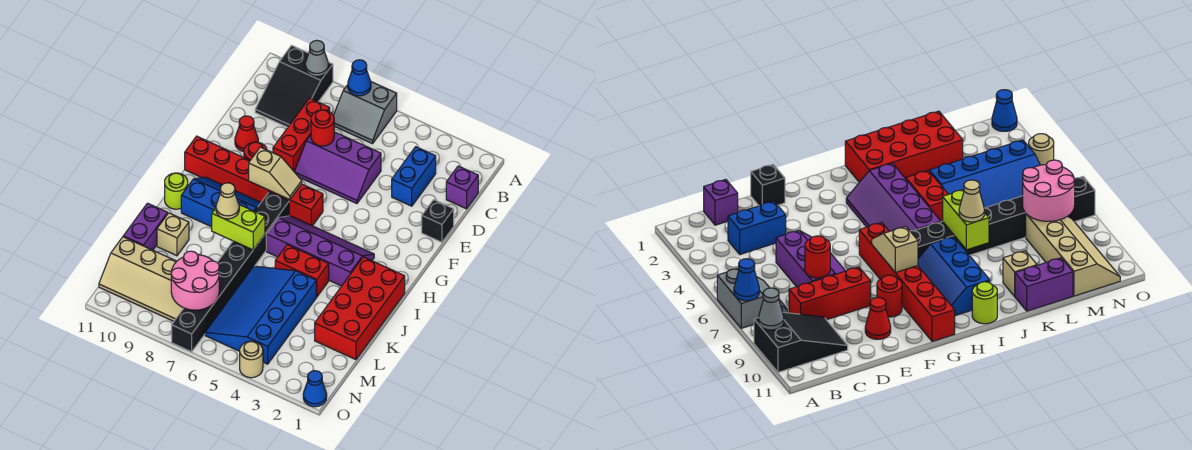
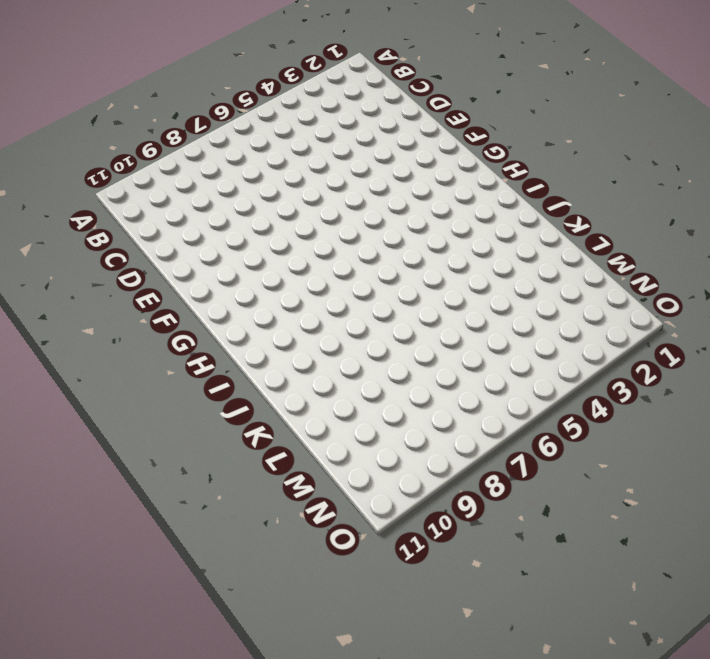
none -> grey slope A6:B7 level 1 top A
none -> black slope A9:C10 level 1 top A
none -> purple brick C1 level 1

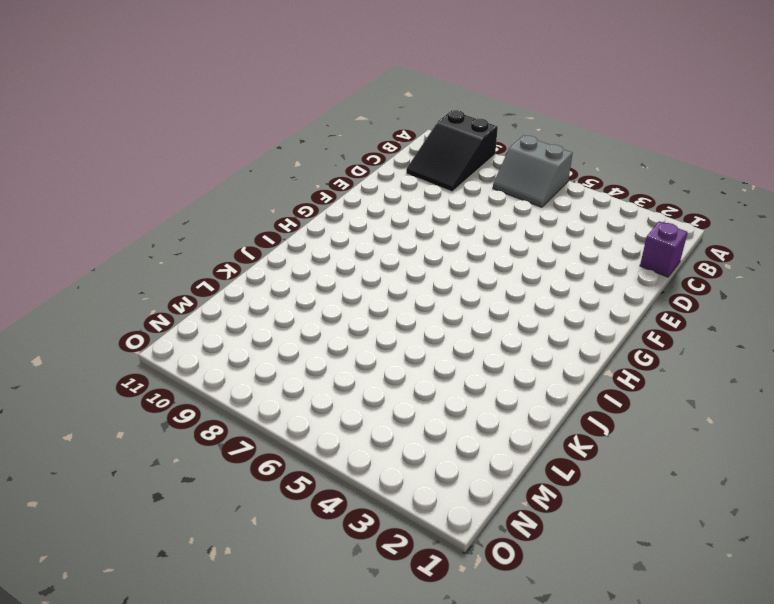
none -> blue brick C3:D3 level 1
none -> red brick C8:E8 level 1
none -> purple slope D5:E7 level 1 top D

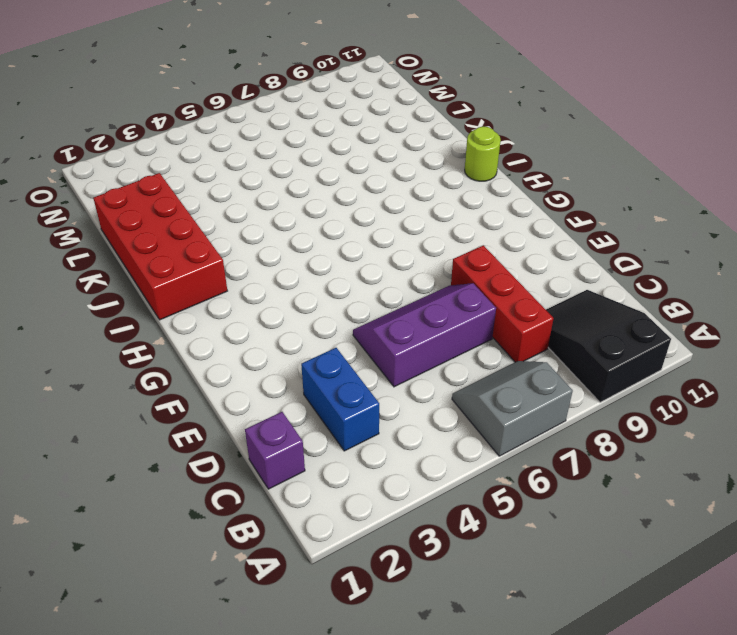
none -> black brick E1 level 1
none -> red cone E10 level 1
none -> red round brick F9 level 1

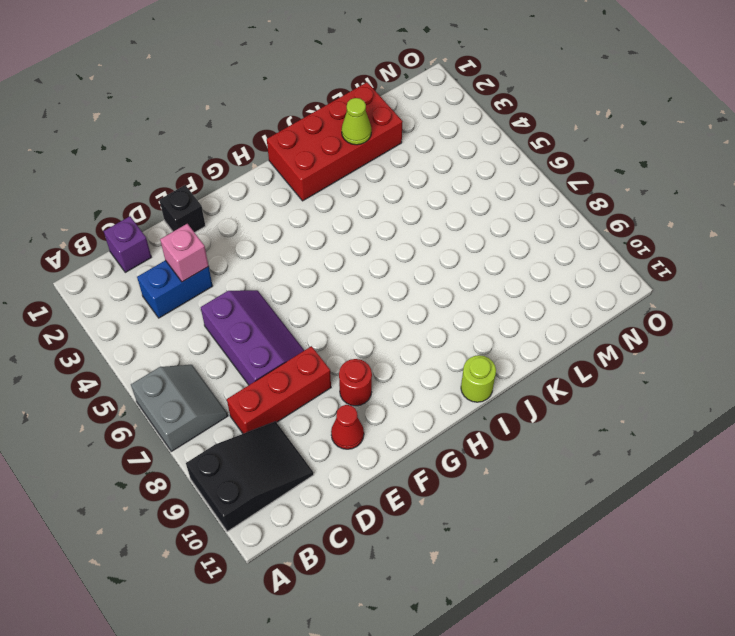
pink brick D3 level 2 -> none
lime cone K2 level 2 -> none
none -> red brick G6:G11 level 1
none -> purple slope H3:I6 level 1 top I
none -> black brick H7:O7 level 1

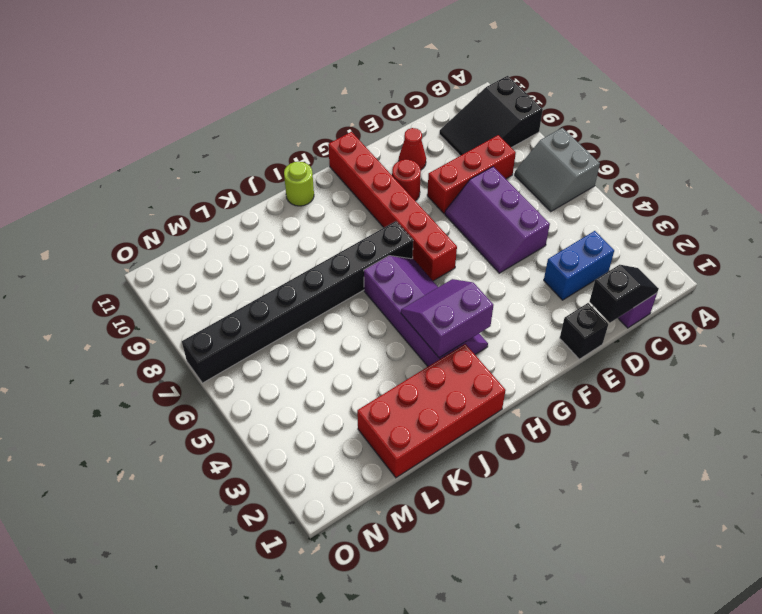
black slope C1:D1 level 2 top D -> none
purple slope H3:I4 level 2 top 3 -> none
none -> blue slope H8:I10 level 1 top I
none -> red brick J4:J5 level 1
none -> blue slope K4:N6 level 1 top 4

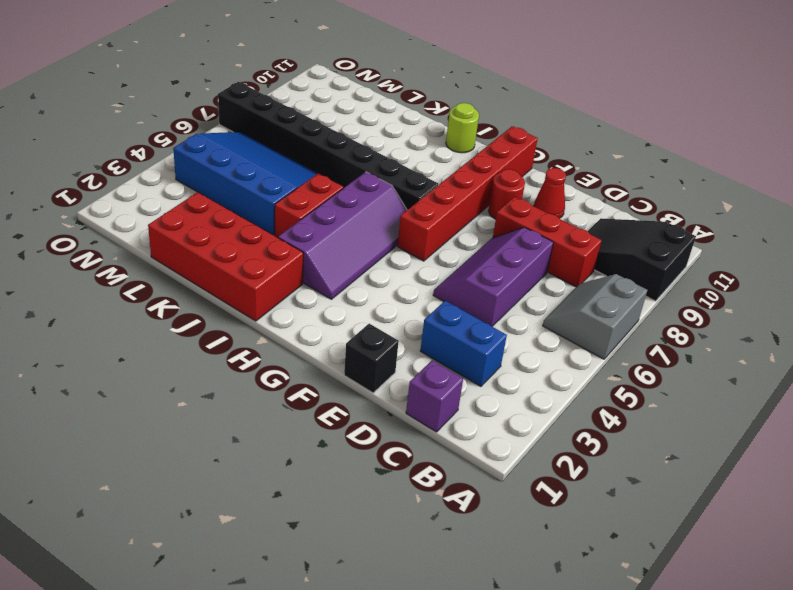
none -> blue slope H8:I10 level 1 top I
none -> tan brick K10 level 1
none -> purple brick K11:L11 level 1

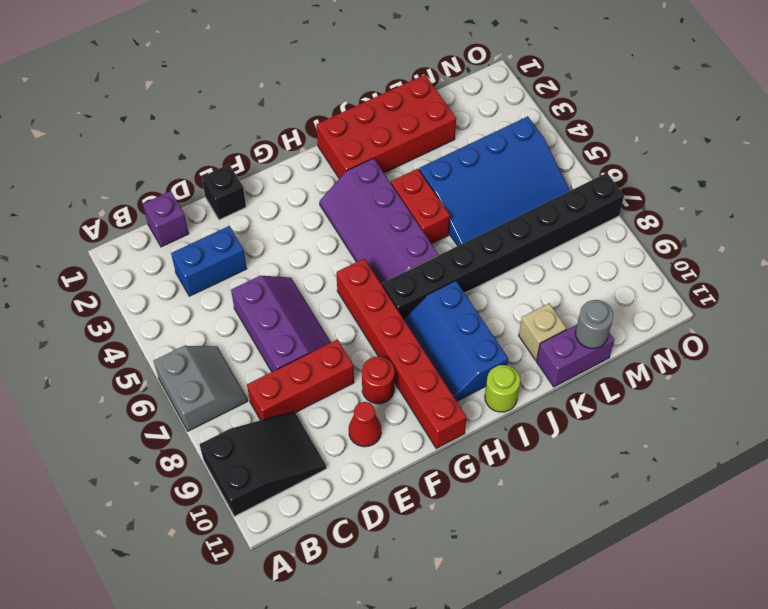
grey round brick L11 level 2 -> none
none -> tan slope M8:N11 level 1 top M
none -> blue cone O1 level 1
none -> tan round brick O4 level 1

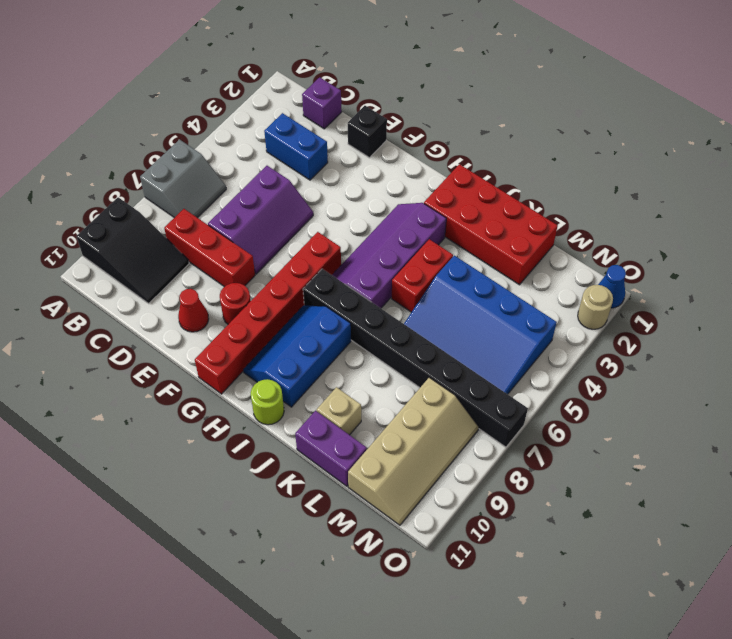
tan round brick O2 level 1 -> tan round brick O4 level 1
none -> blue cone A7 level 2
none -> grey cone A9 level 2
none -> red round brick D7 level 2

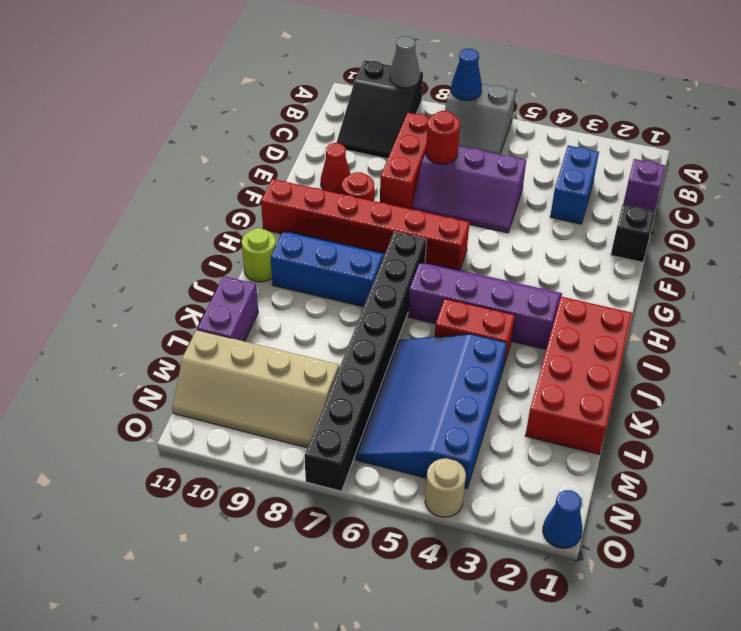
none -> tan brick K10 level 1
none -> tan slope G7:G8 level 2 top 8
none -> lime brick J7:J8 level 2

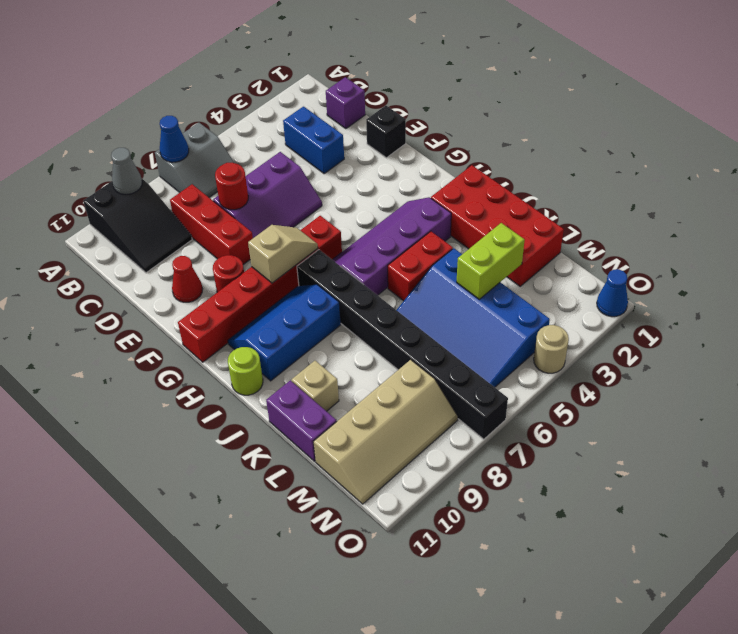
lime brick L3:L4 level 2 -> lime brick J7:J8 level 2
none -> pink round brick M7:N8 level 2
none -> tan cone J8 level 3

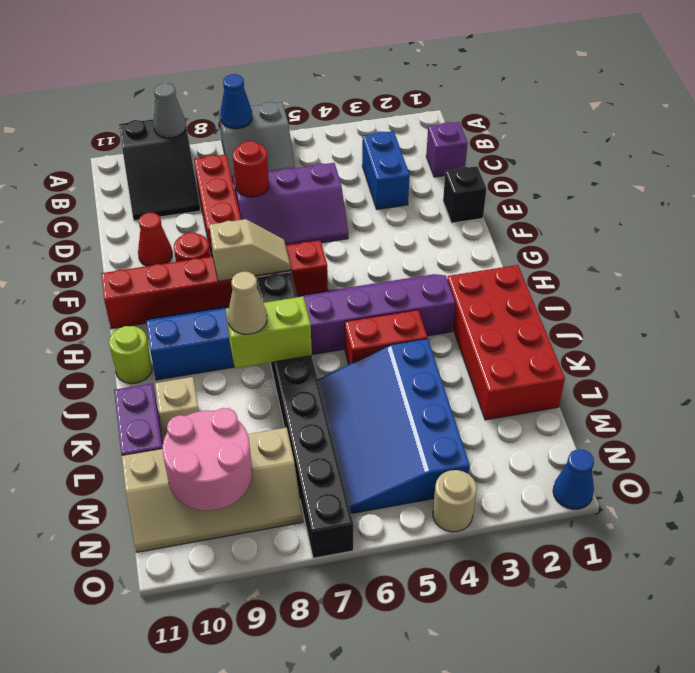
pink round brick M9:N10 level 2 -> pink round brick M7:N8 level 2

